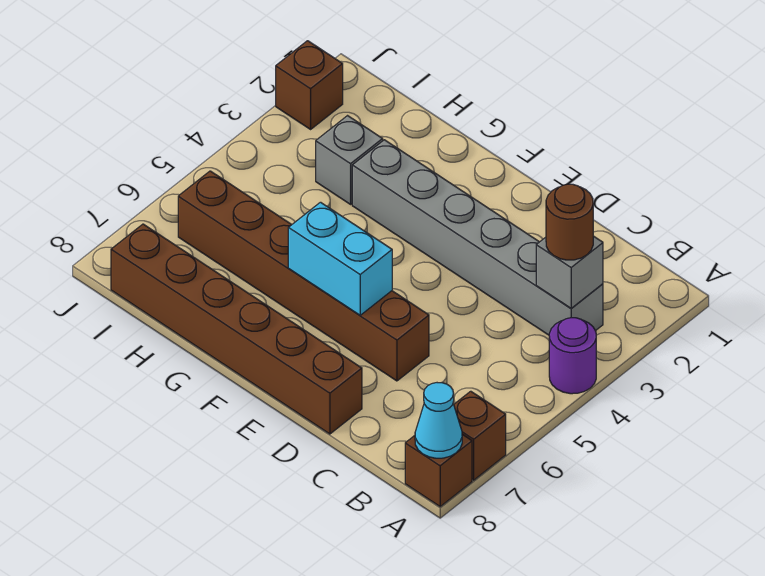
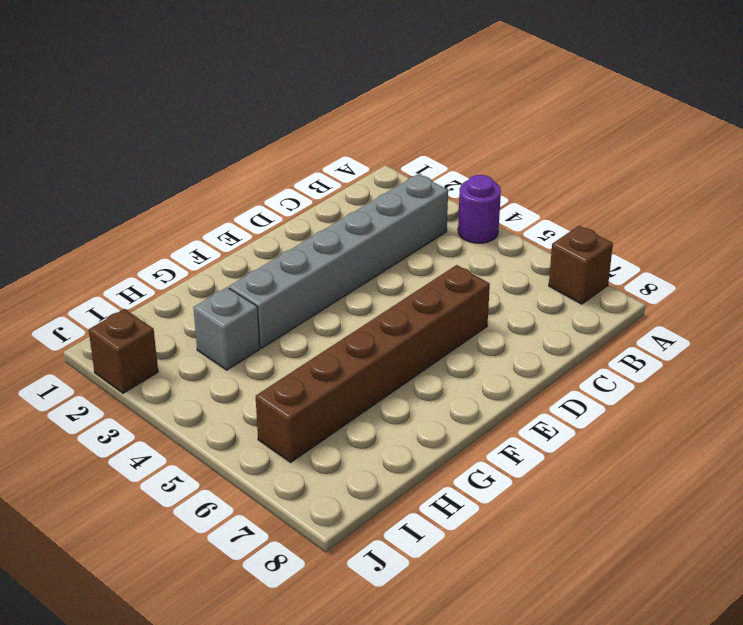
none -> brown brick A8 level 1
none -> brown brick D8:I8 level 1
none -> cyan cone A8 level 2

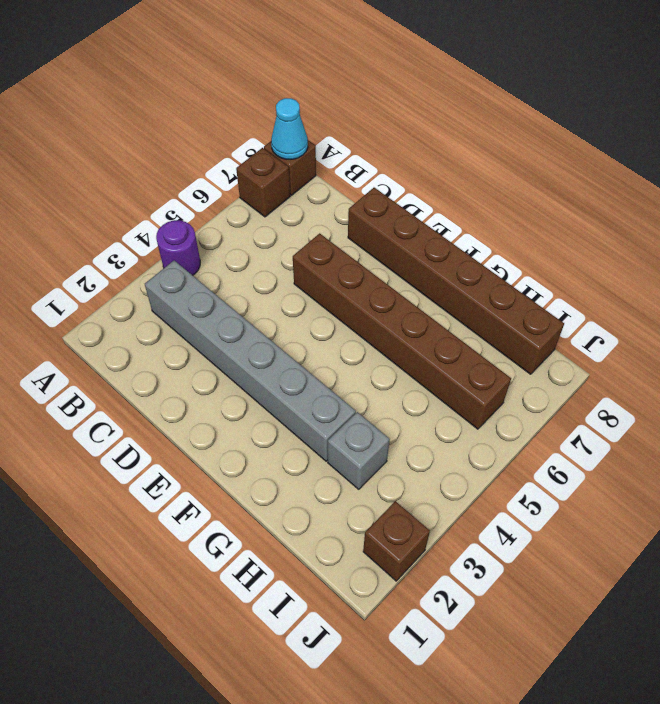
none -> grey brick B3 level 2
none -> cyan brick E6:F6 level 2
none -> brown round brick B3 level 3

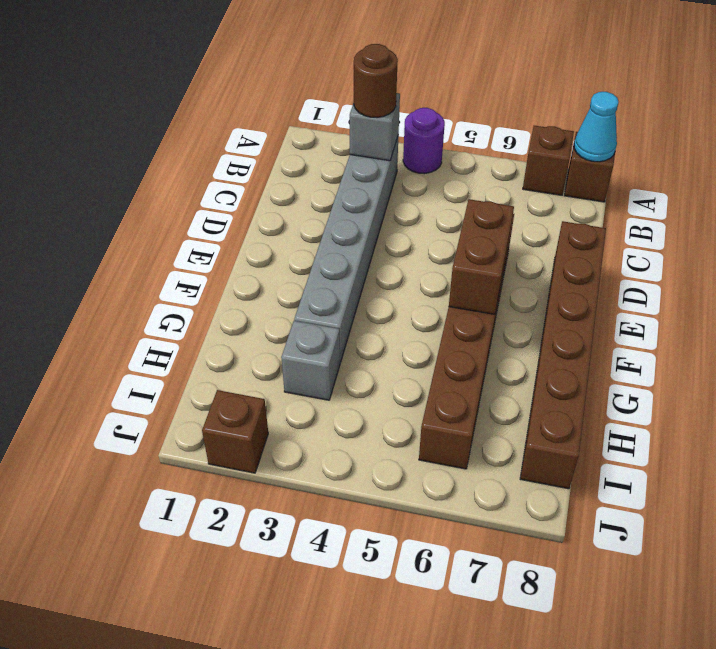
brown brick E6:F6 level 2 -> cyan brick E6:F6 level 2

